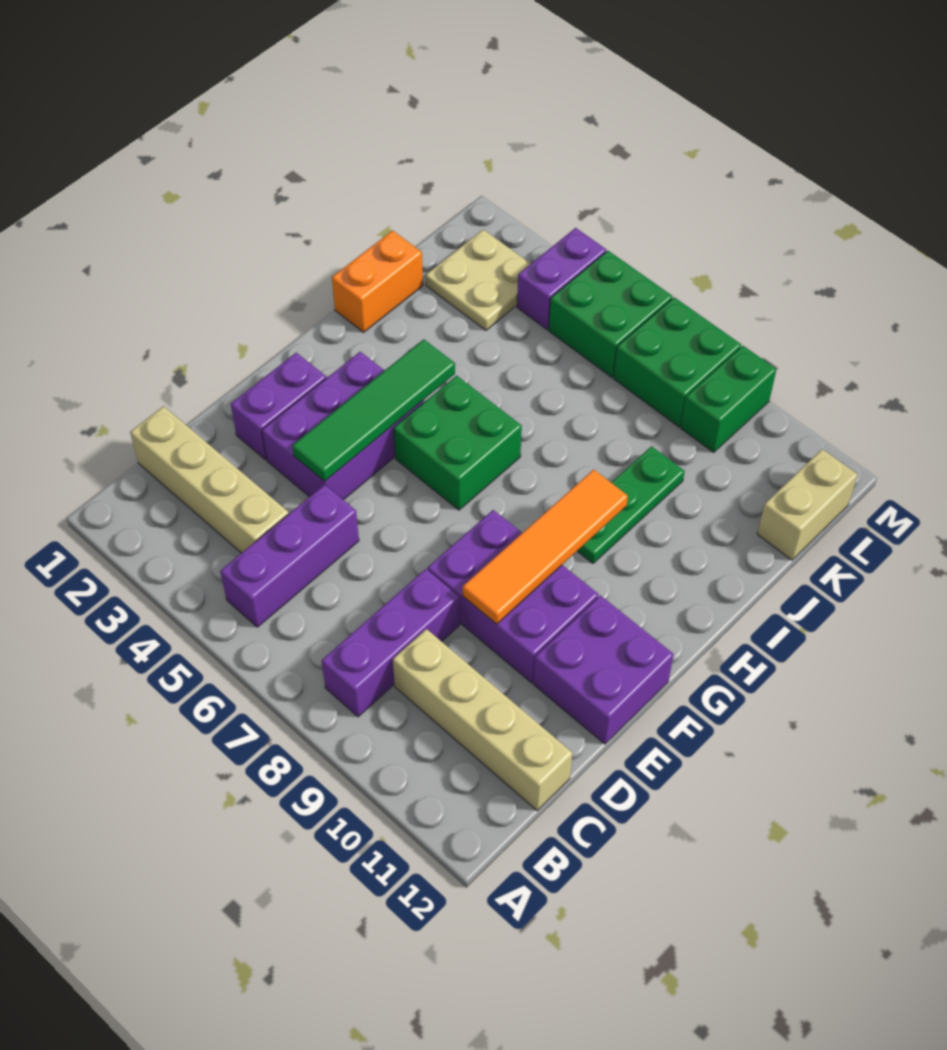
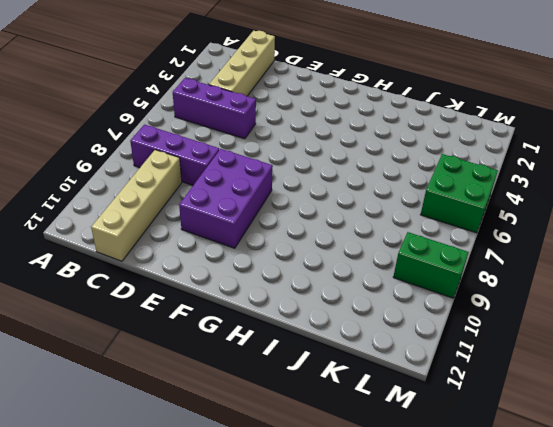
none -> purple brick E2:F2 level 1
none -> purple brick E3:G4 level 1
none -> purple brick E11:F12 level 1

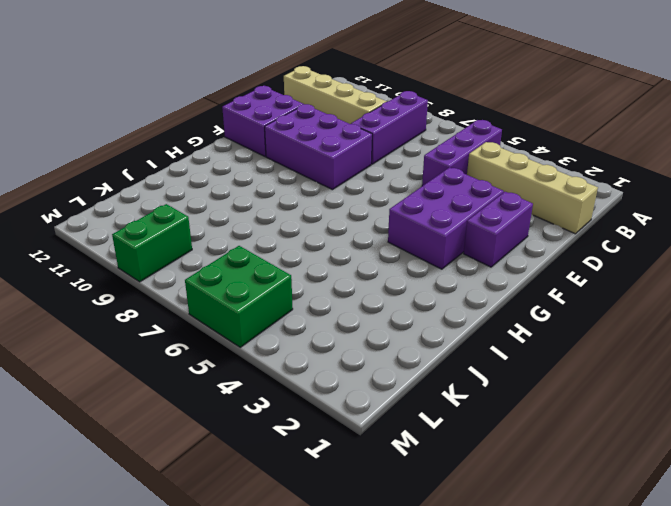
none -> green brick G5:H6 level 1
none -> green plate H9:J9 level 1
none -> orange brick I1:J1 level 1

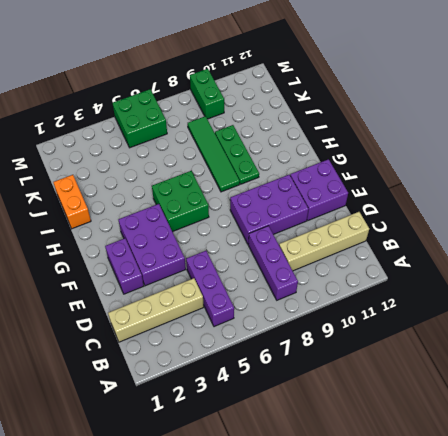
green tile H8:K8 level 1 -> green tile E4:H4 level 2
none -> tan plate K2:L3 level 1
none -> tan brick K12:L12 level 1
none -> purple brick L4:M4 level 1

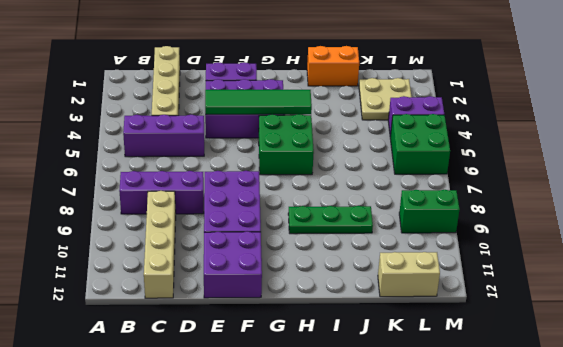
none -> green brick L7:M8 level 1
none -> orange tile E9:H9 level 2

